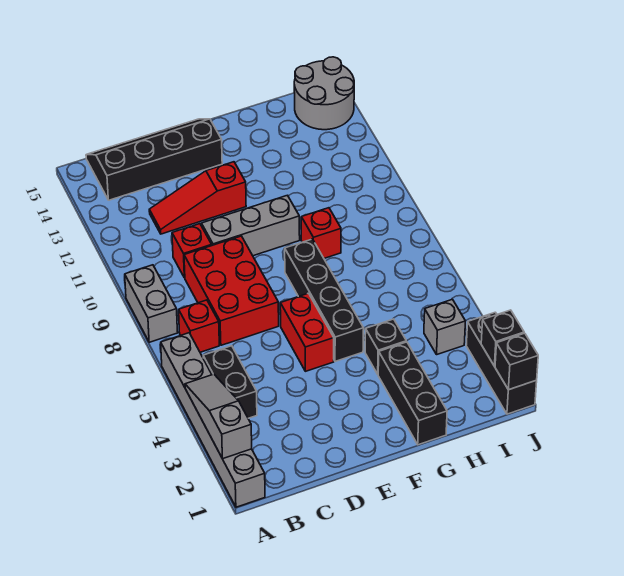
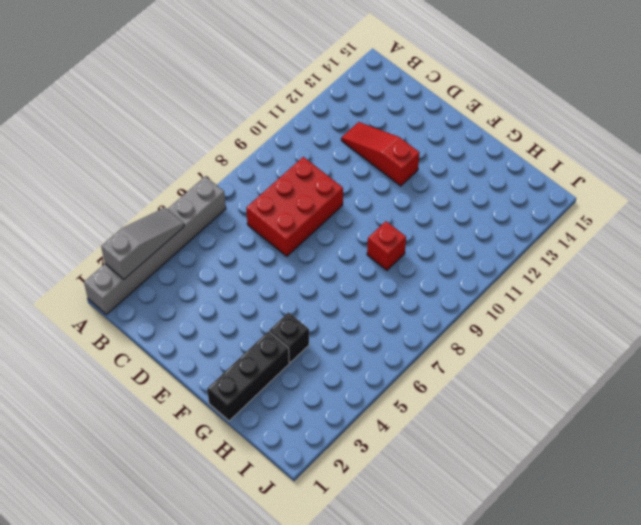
none -> grey brick A8:A9 level 1
none -> black brick B4:B5 level 1
none -> red brick B7 level 1

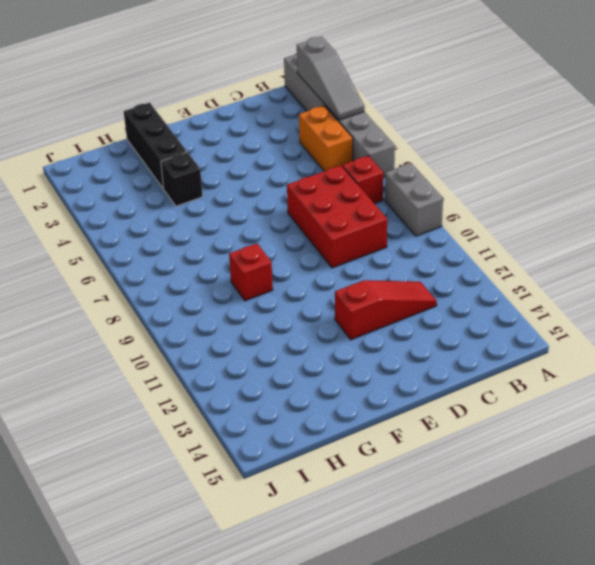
orange brick B4:B5 level 1 -> black brick B4:B5 level 1
none -> black slope B14:E15 level 1 top 14
none -> red brick C10 level 1
none -> grey brick D10:F10 level 1

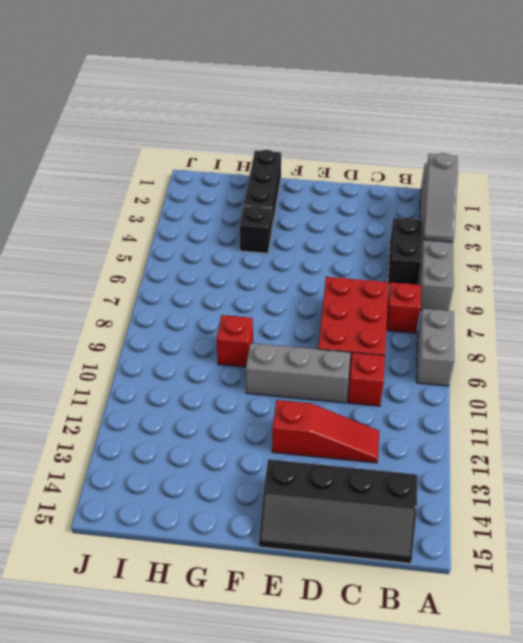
none -> red brick E5:E6 level 1
none -> black brick F5:F8 level 1
none -> grey brick I4 level 1

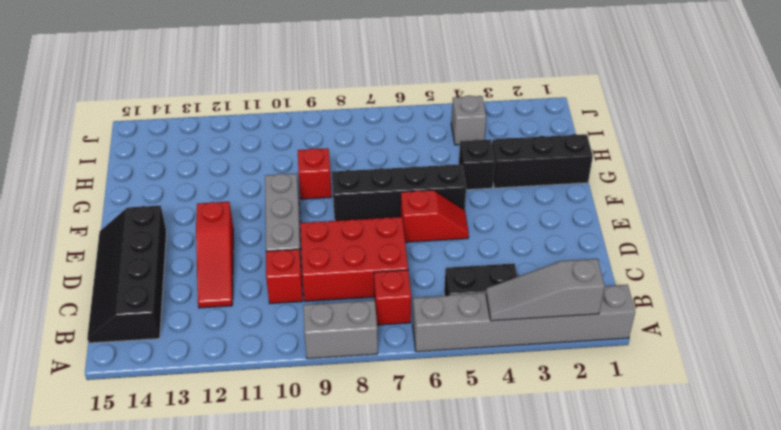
red slope E5:E6 level 1 top 6 -> red brick E5:E6 level 1
none -> grey round brick I14:J15 level 1
none -> black brick J1:J3 level 1
none -> black brick J1 level 2

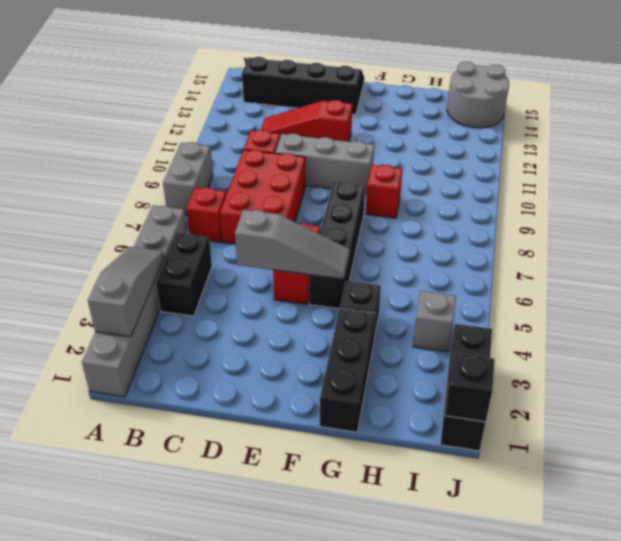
grey slope D5:F5 level 2 top D -> none
none -> black brick J2 level 2

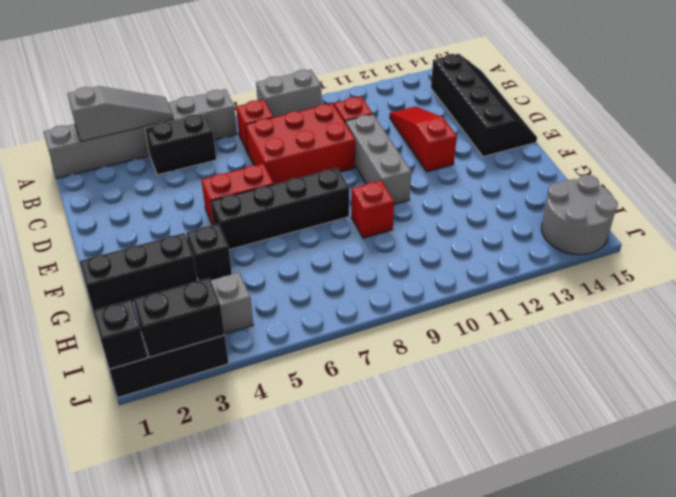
black brick J2:J3 level 2 -> black brick J2 level 2

